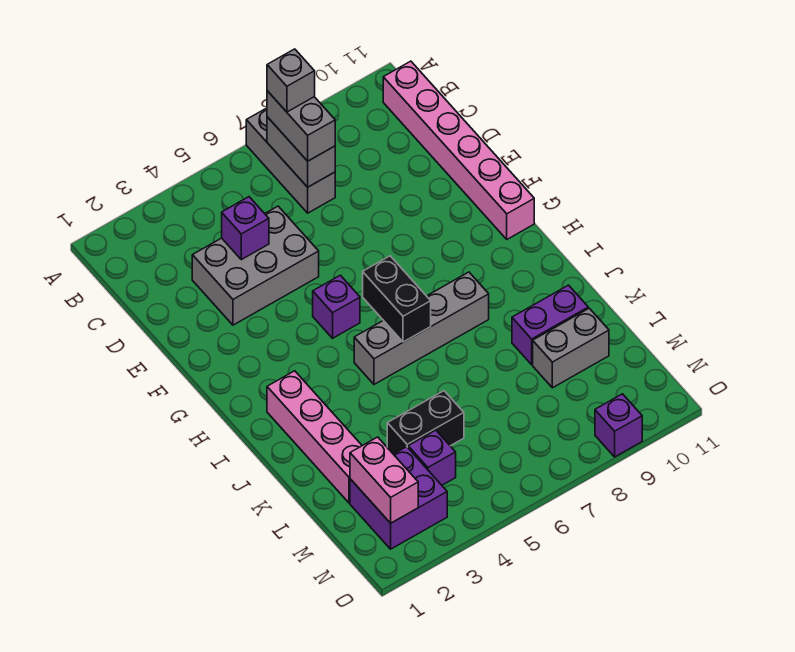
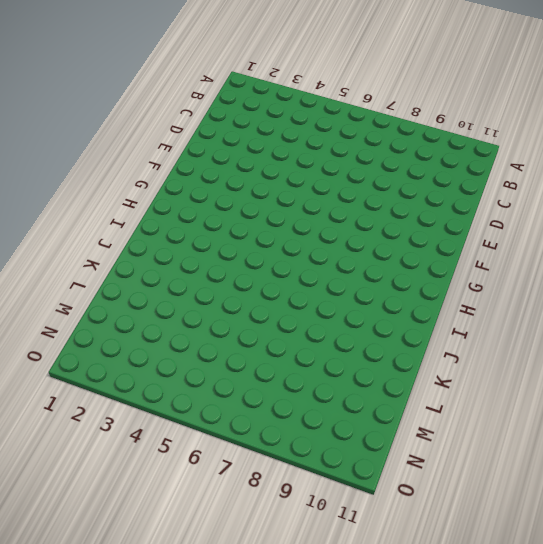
none -> grey brick A7:C7 level 1
none -> pink brick B11:G11 level 1
none -> grey brick D3:E5 level 1

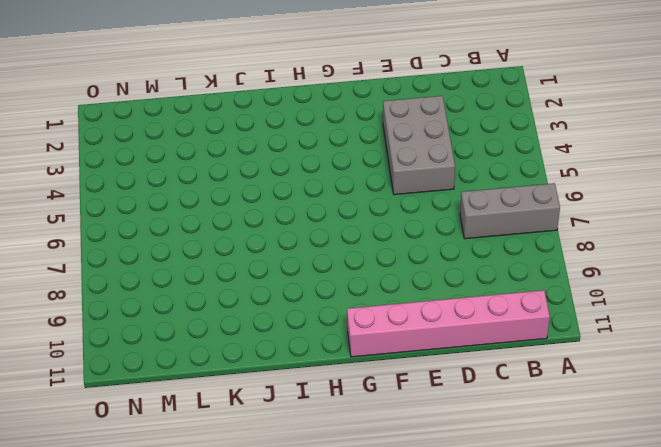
none -> purple brick G5 level 1
none -> pink brick I2:L2 level 1
none -> grey brick I5:I8 level 1

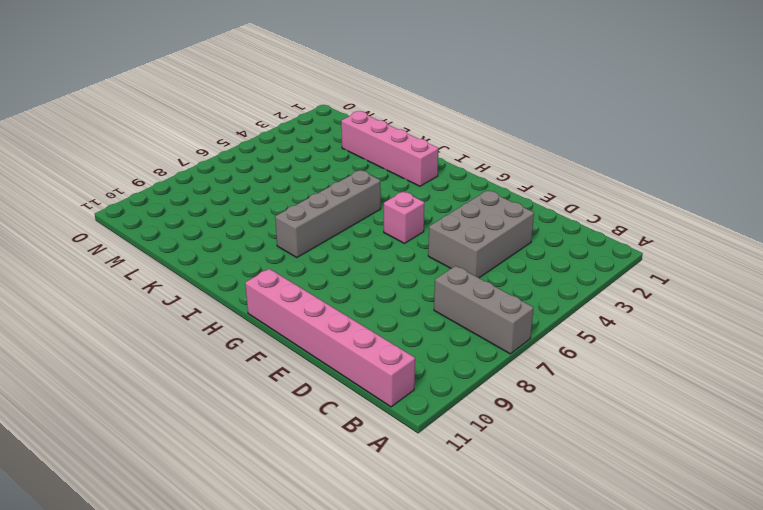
pink brick G5 level 1 -> purple brick G5 level 1
none -> purple brick K9:K10 level 1
none -> black brick L4:L5 level 1
none -> grey brick L9:L10 level 1

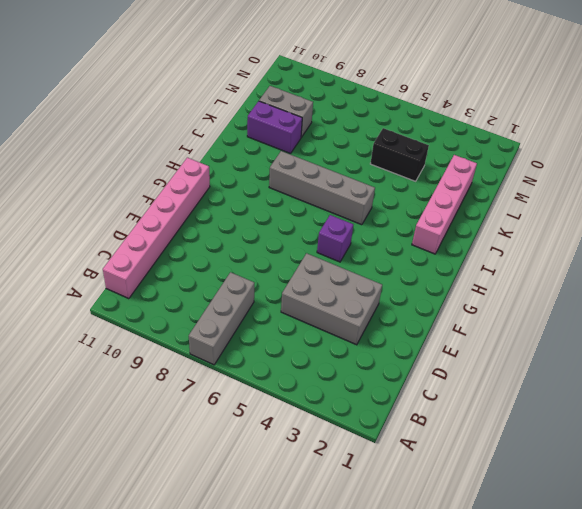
none -> purple brick M2:N3 level 1
none -> purple brick M4 level 1
none -> purple brick O9 level 1

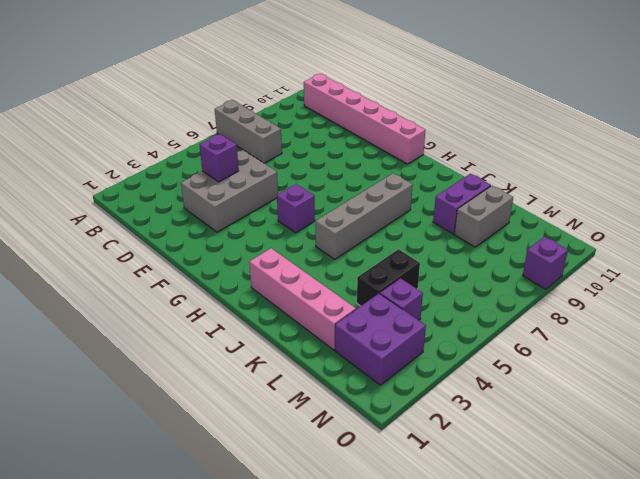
none -> grey brick B7:C7 level 2
none -> black brick H6:I6 level 2
none -> pink brick M2:N2 level 2

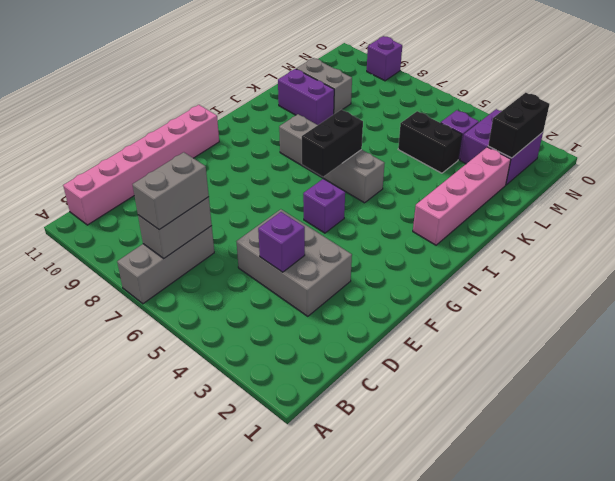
black brick M2:N2 level 2 -> pink brick M2:N2 level 2
none -> grey brick B7 level 4

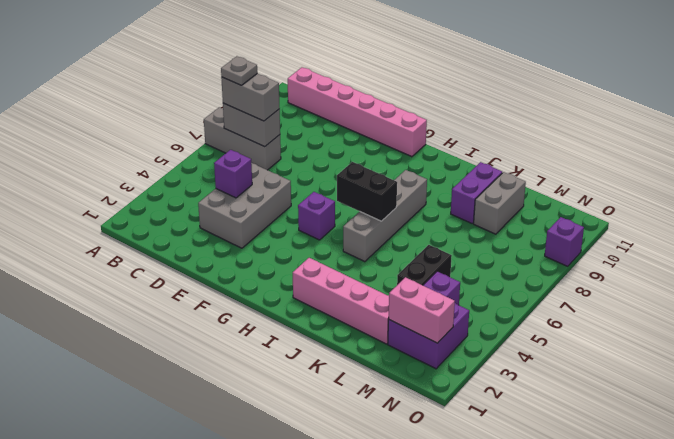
grey plate B7 level 4 -> grey brick B7 level 4

